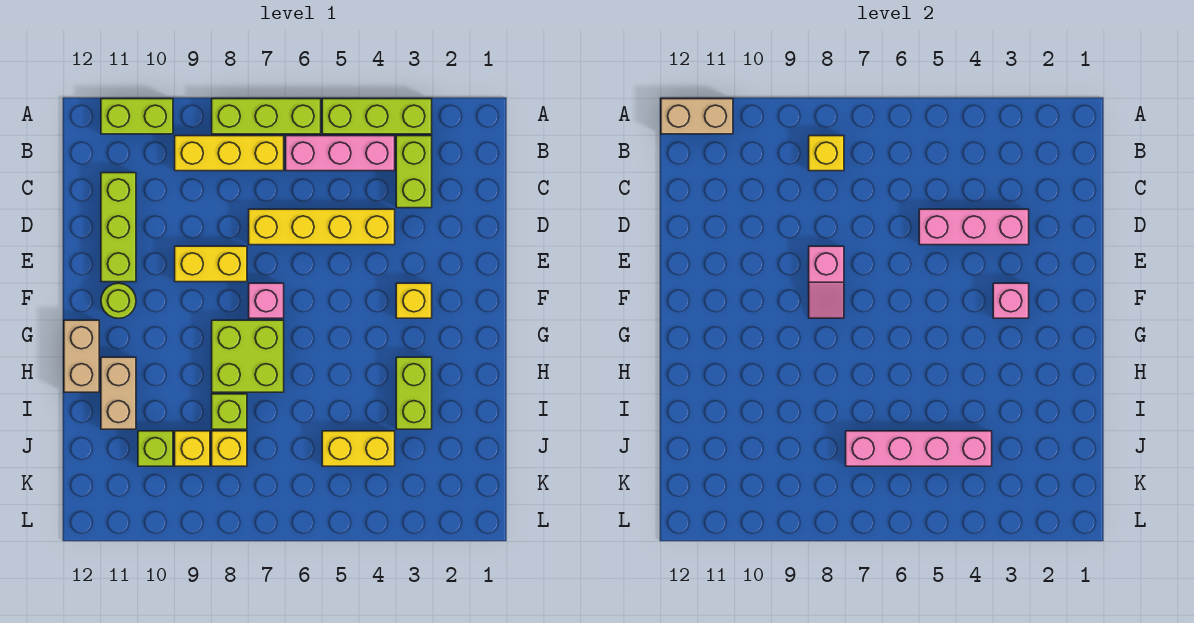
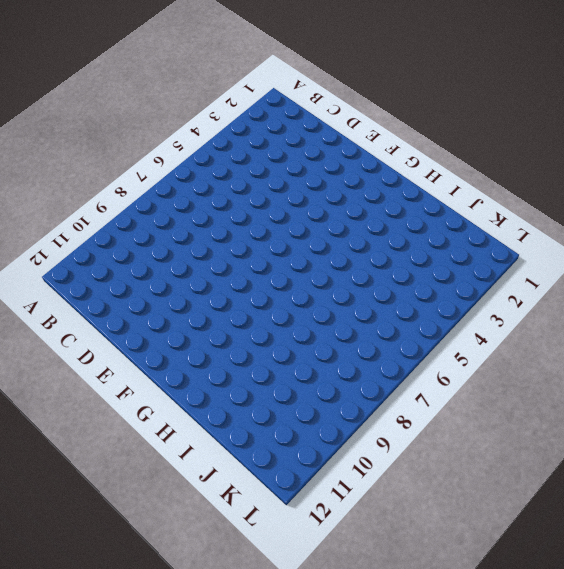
none -> lime brick A3:A5 level 1
none -> lime brick A6:A8 level 1
none -> lime brick A10:A11 level 1

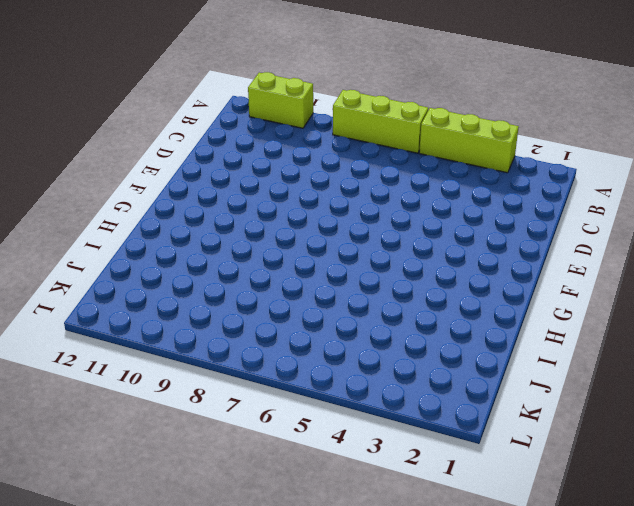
none -> lime brick B3:C3 level 1
none -> pink brick B4:B6 level 1
none -> yellow brick B7:B9 level 1

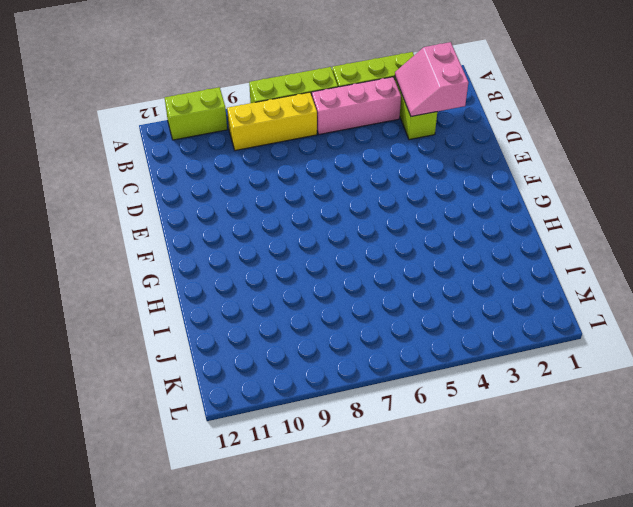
pink slope B2:C3 level 2 top 2 -> none
none -> lime brick C11:E11 level 1
none -> yellow brick D4:D7 level 1
none -> yellow brick E8:E9 level 1

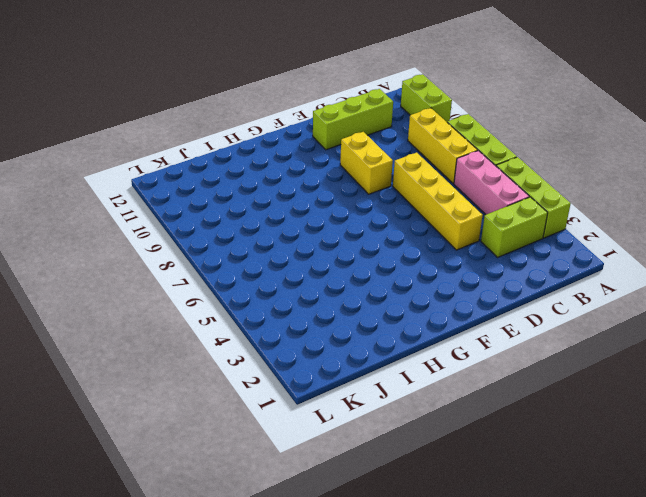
none -> yellow brick F3 level 1
none -> pink brick F7 level 1
none -> lime round brick F11 level 1

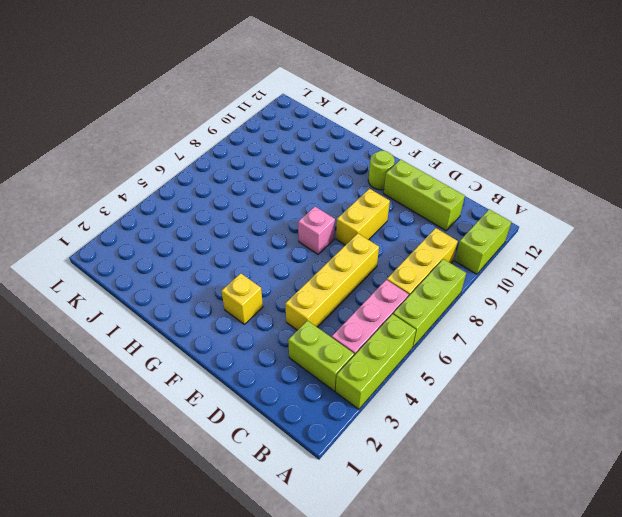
none -> lime brick G7:H8 level 1
none -> tan brick G12:H12 level 1
none -> lime brick H3:I3 level 1

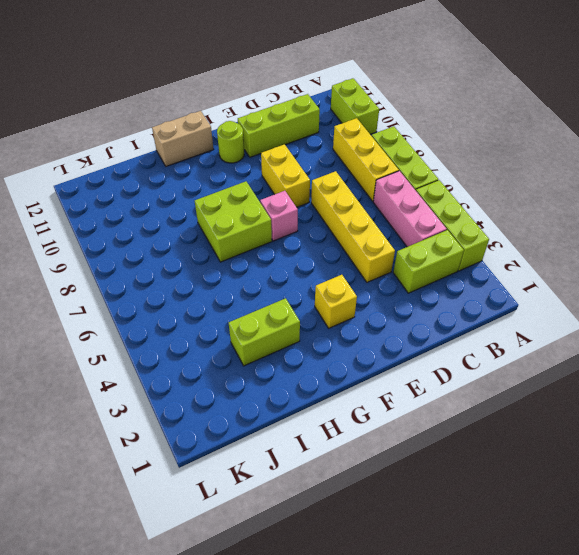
none -> tan brick H11:I11 level 1
none -> lime brick I8 level 1
none -> yellow brick J4:J5 level 1

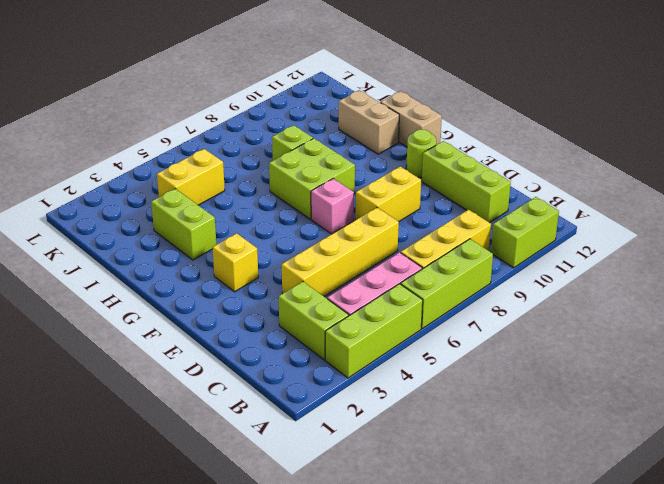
none -> yellow brick J8 level 1
none -> yellow brick J9 level 1
none -> lime brick J10 level 1

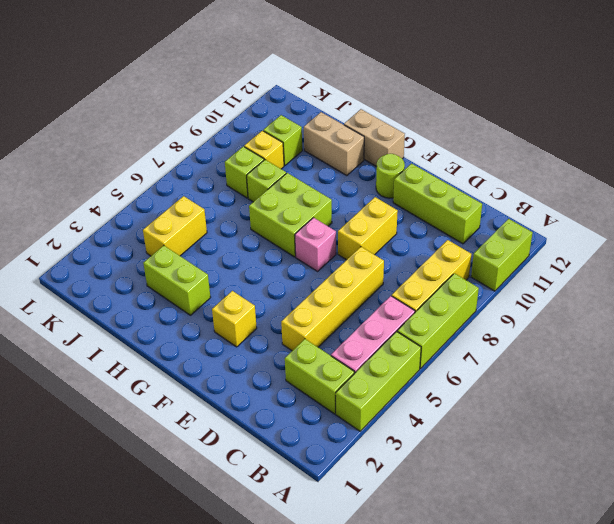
lime brick J8 level 1 -> yellow brick J8 level 1
none -> tan brick A11:A12 level 2
none -> yellow brick B8 level 2
none -> pink brick D3:D5 level 2

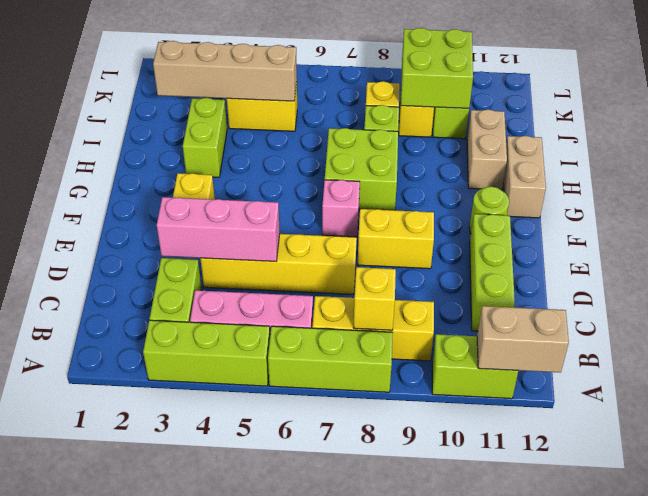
tan brick J2:J5 level 2 -> pink brick J4:J7 level 2
lime brick J9:K10 level 2 -> none
none -> pink slope E8:F8 level 2 top E
none -> pink brick F3 level 2

